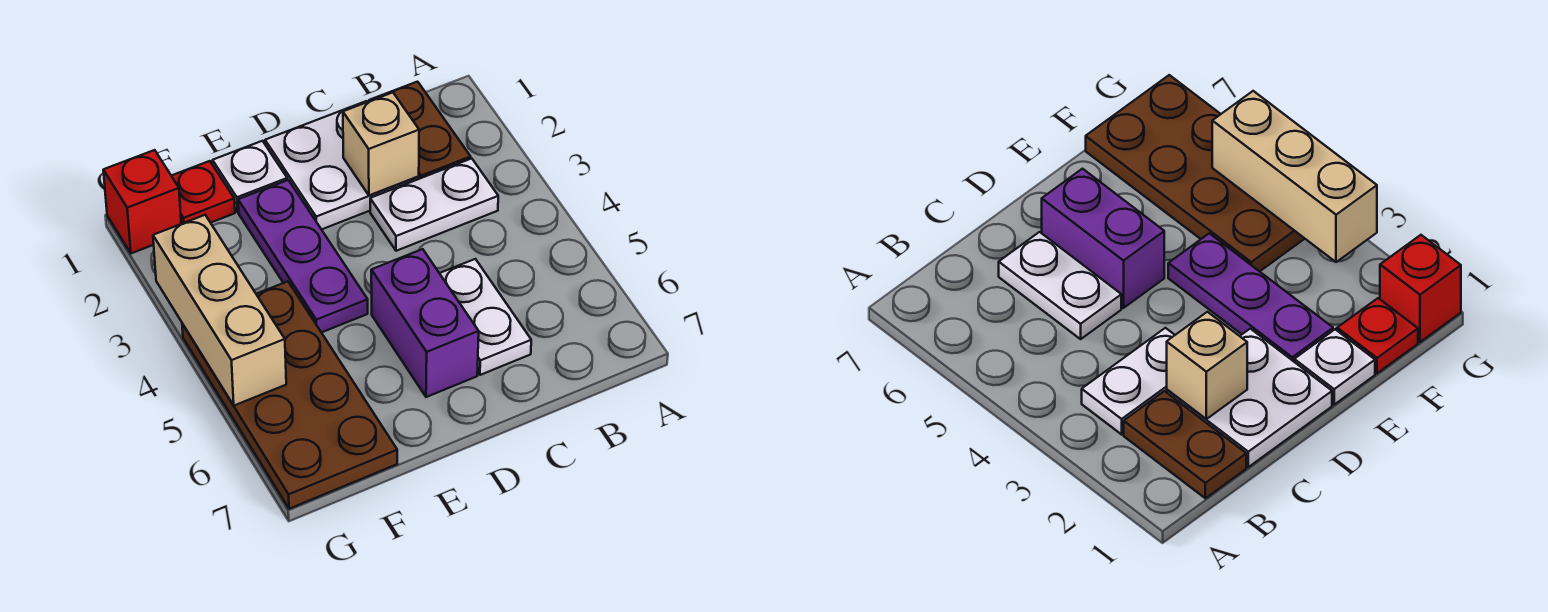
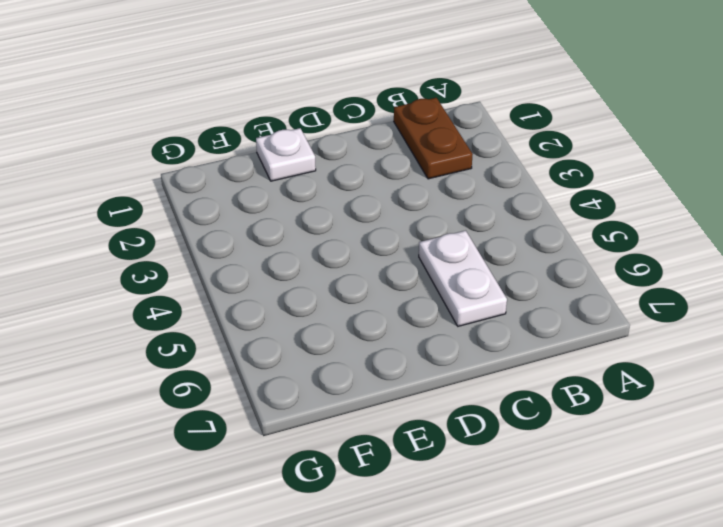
none -> white plate B3:C3 level 1
none -> white plate C1:D2 level 1
none -> purple brick D5:D6 level 1

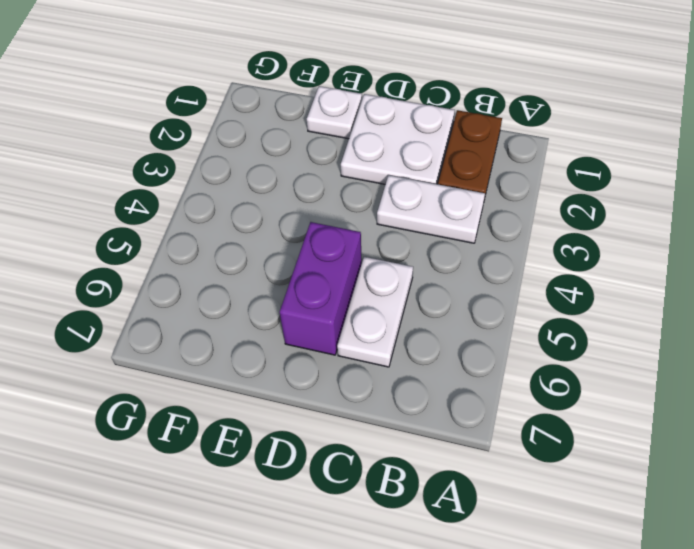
none -> purple plate E2:E4 level 1
none -> red plate F1 level 1
none -> brown plate F4:G7 level 1

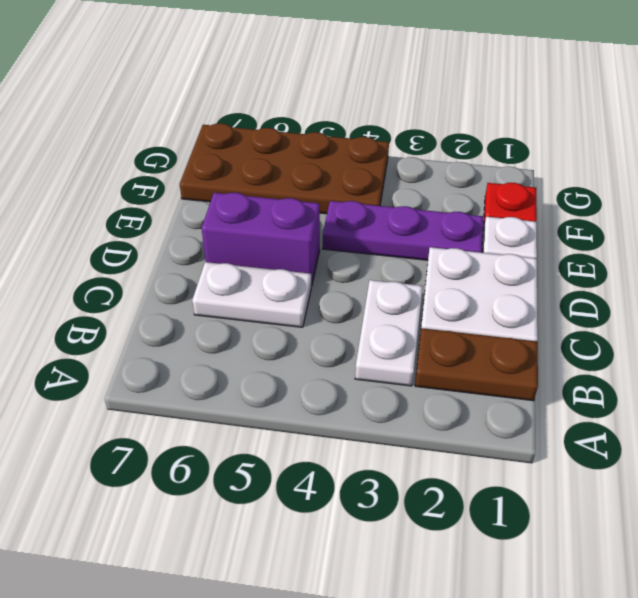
none -> red brick G1 level 1
none -> tan brick C2 level 2
none -> tan brick G3:G5 level 2

